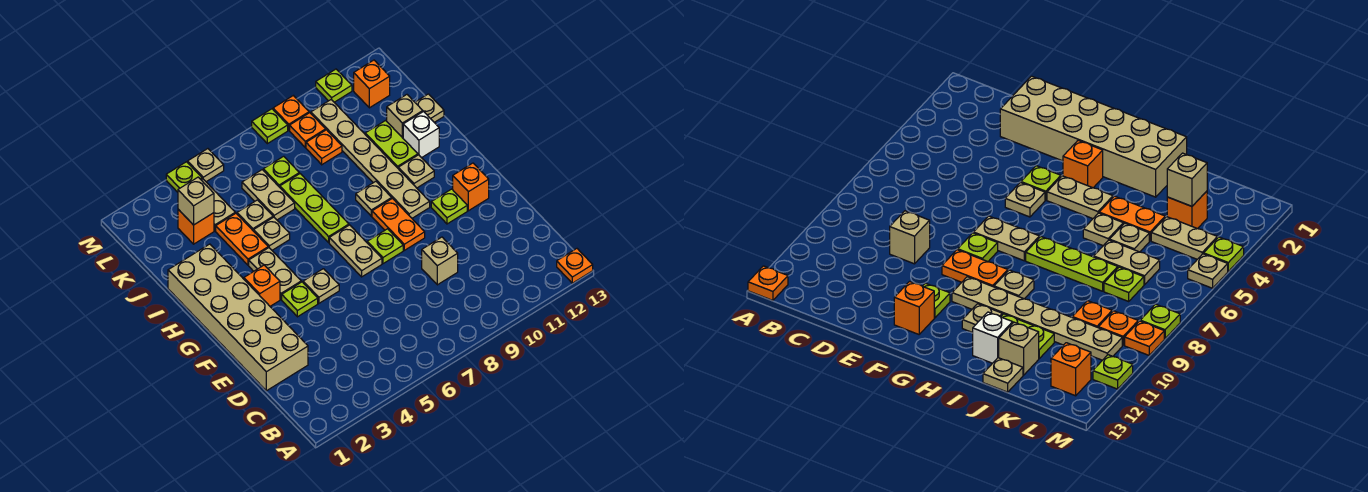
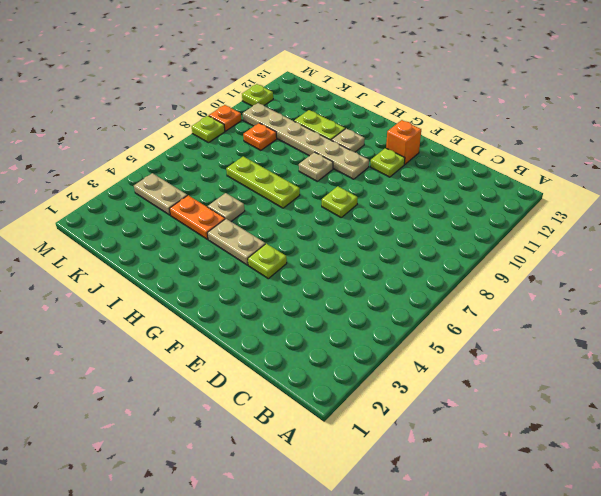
none -> orange plate A13 level 1
none -> tan brick D1:I2 level 1
none -> tan brick D9 level 1
none -> tan plate F5 level 1

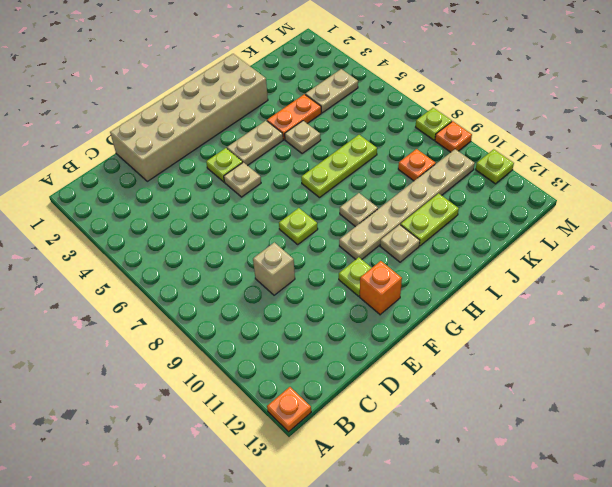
none -> tan plate F7:G7 level 1
none -> orange plate F9:G9 level 1
none -> orange brick G3 level 1
none -> white brick I12 level 1

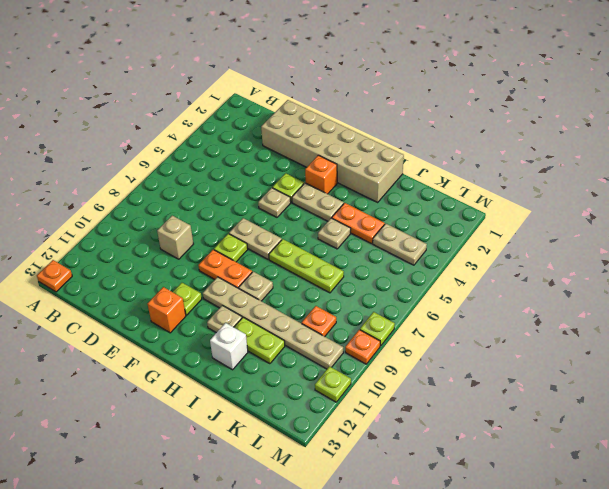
none -> tan plate J5 level 1
none -> tan plate J6:K6 level 1
none -> tan brick J12 level 1
none -> tan plate J13 level 1

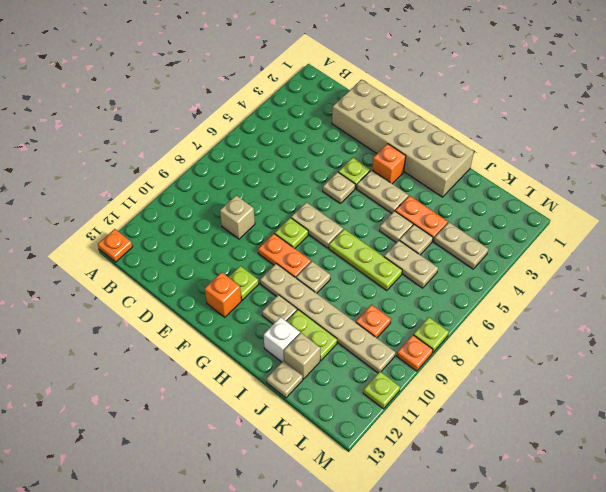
none -> orange brick K3 level 1
none -> lime plate K7 level 1
none -> orange plate L9 level 1
none -> orange brick L12 level 1

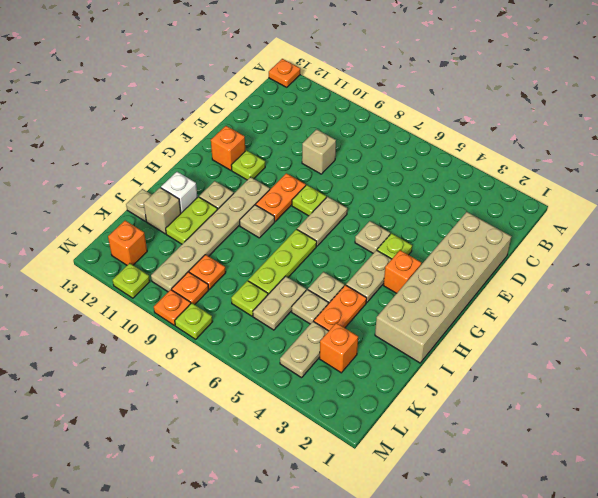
none -> lime plate M4 level 1
none -> tan plate M5 level 1
none -> tan brick K3 level 2

